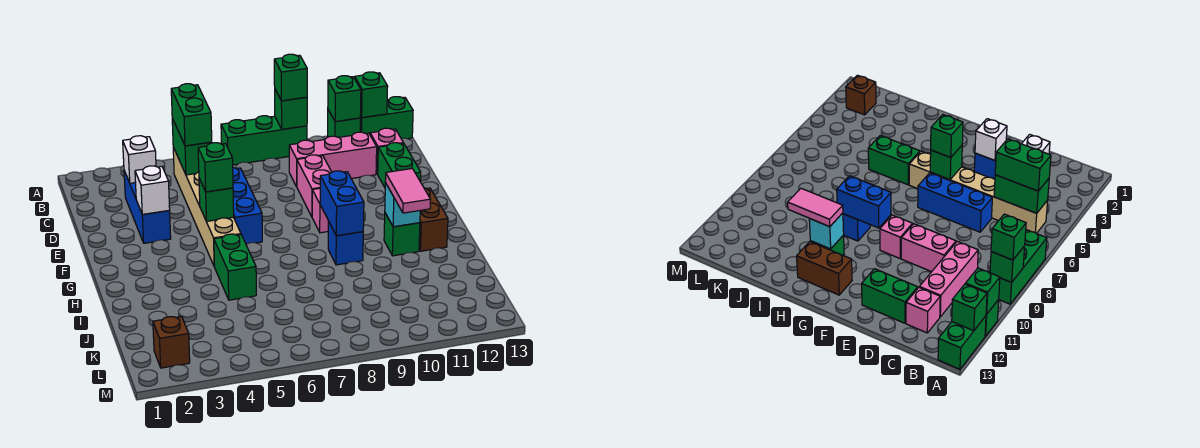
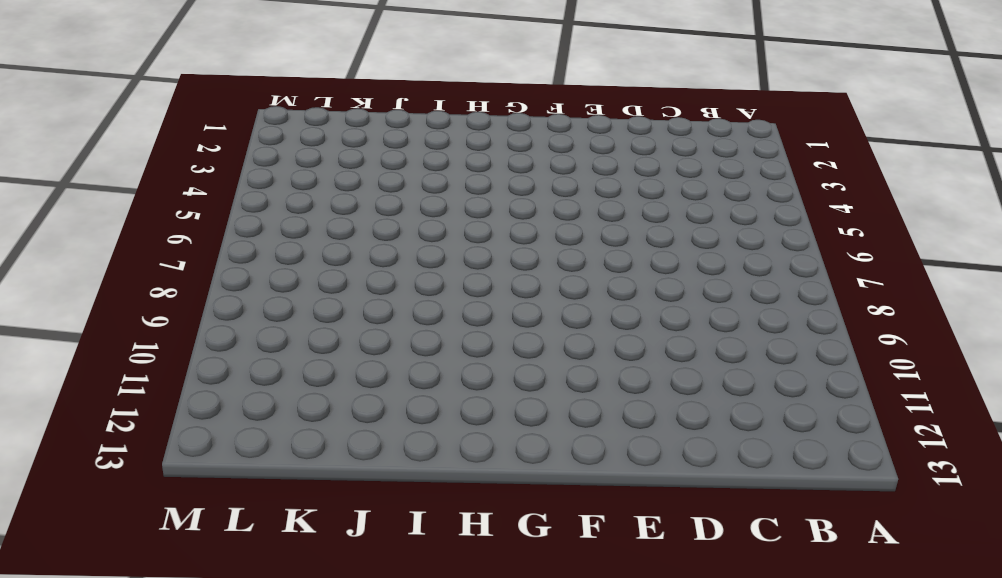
none -> green brick A7:A9 level 1
none -> green brick A11 level 1
none -> green brick A12:A13 level 1

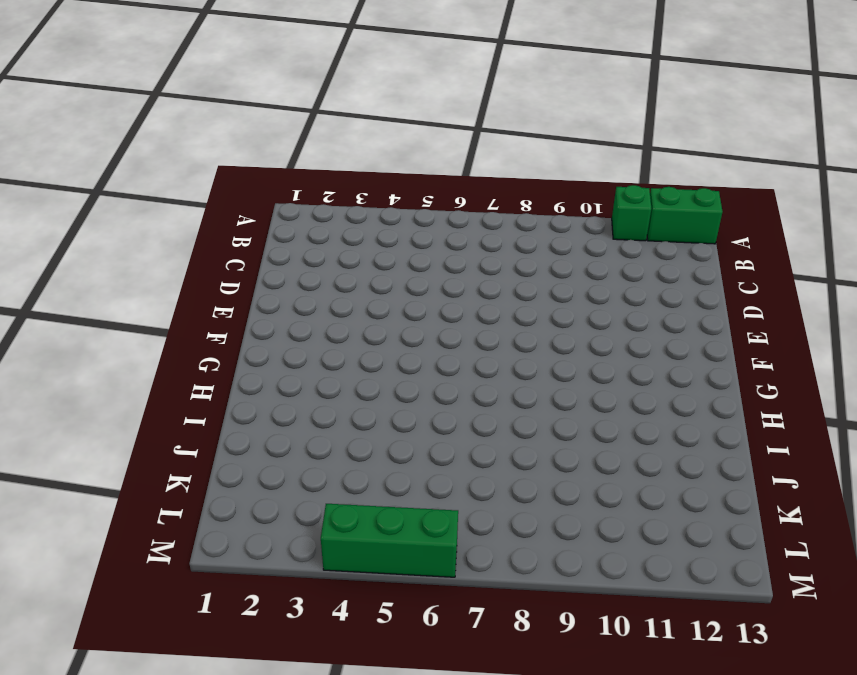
green brick M4:M6 level 1 -> green brick A7:A9 level 1
none -> tan brick B5:G5 level 1
none -> blue brick C3:E3 level 1
none -> pink brick C9:C11 level 1

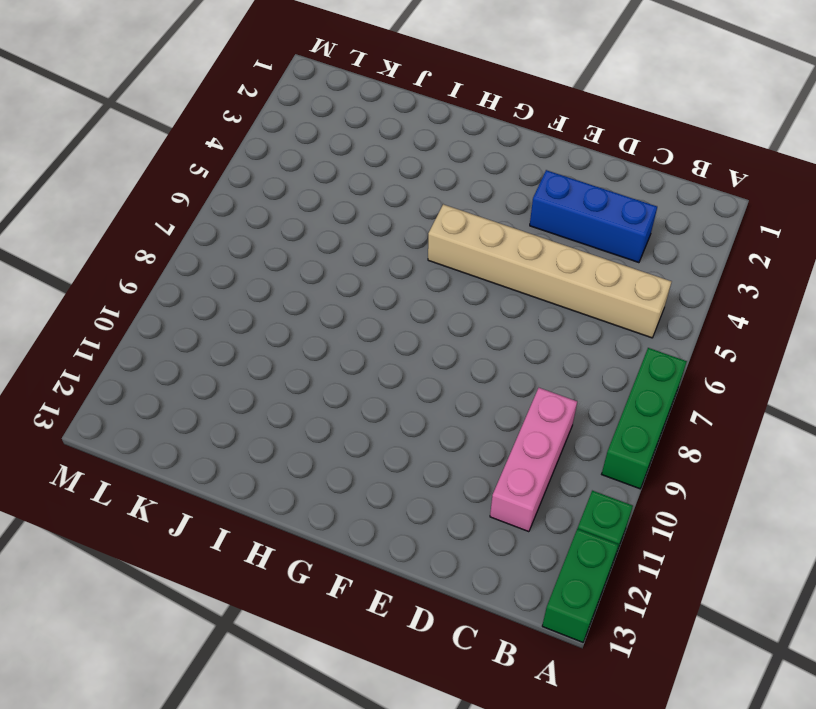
none -> pink brick C12 level 1
none -> blue brick D6:F6 level 1
none -> pink brick D9:E9 level 1

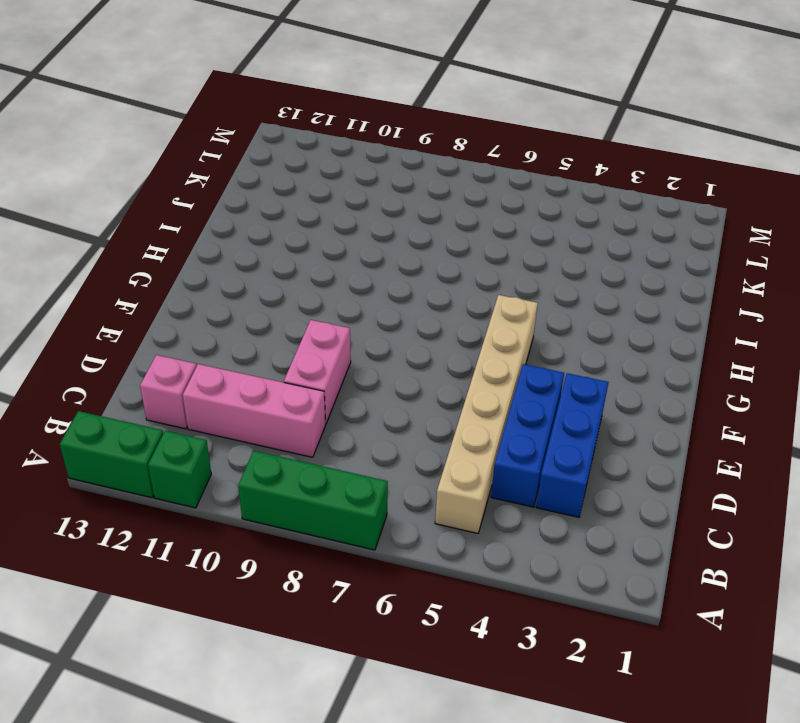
blue brick C4:E4 level 1 -> blue brick D6:F6 level 1
none -> green brick D12:E12 level 1
none -> pink brick F9 level 1
none -> brown brick G12:H12 level 1

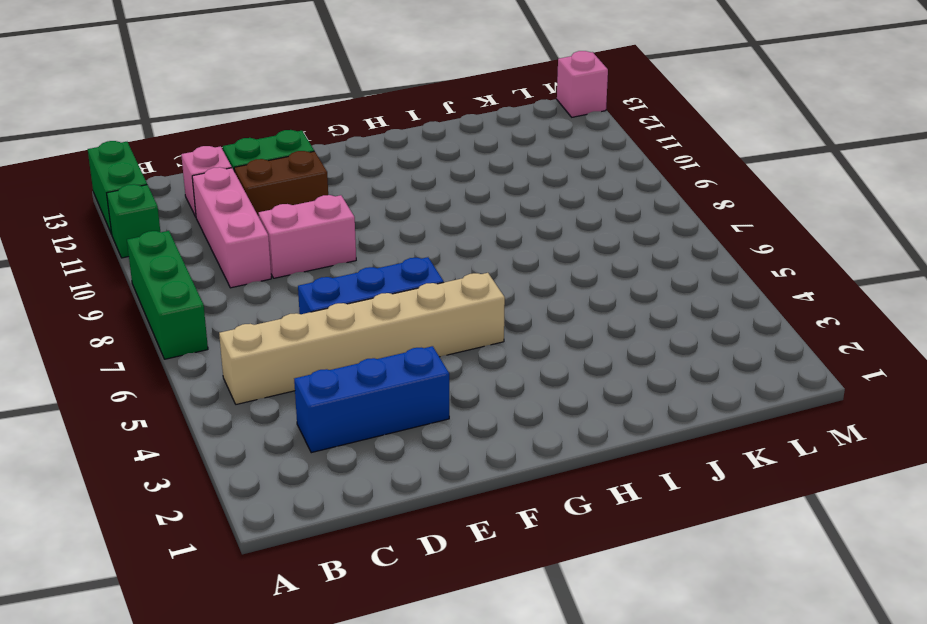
brown brick D11:E11 level 1 -> brown brick G12:H12 level 1
pink brick M13 level 1 -> pink brick F9 level 1
none -> green brick H5:I5 level 1
none -> blue brick H9 level 1
none -> green brick H11 level 1

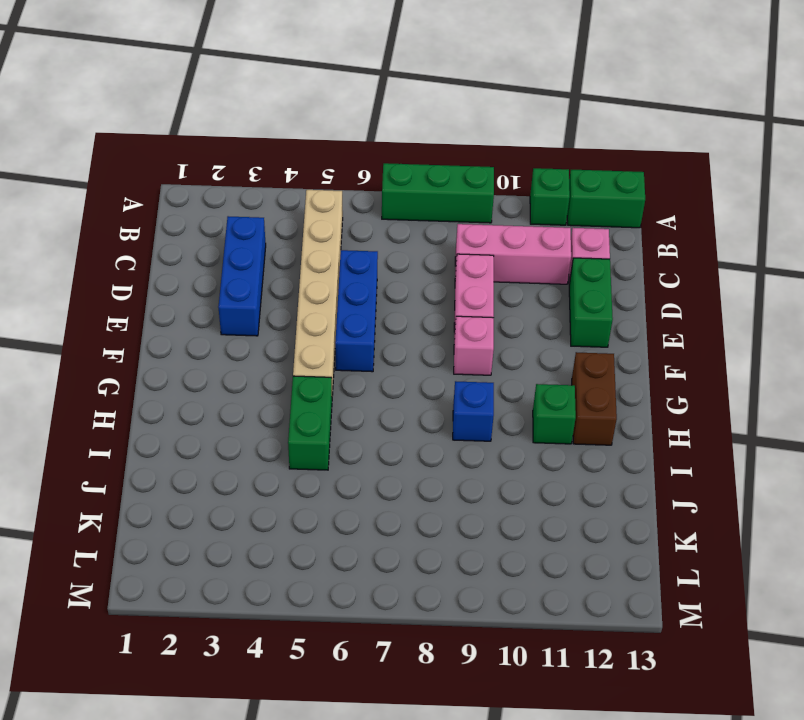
none -> brown brick L2 level 1
none -> green brick A9 level 2
none -> green brick A11 level 2

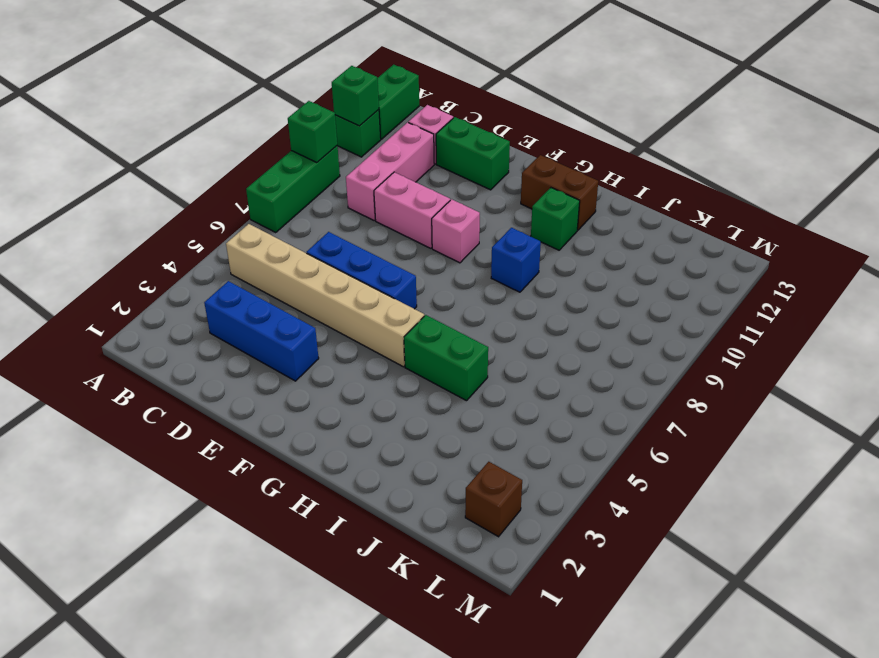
none -> green brick A12 level 2
none -> green brick B5:C5 level 2
none -> white brick C3 level 2

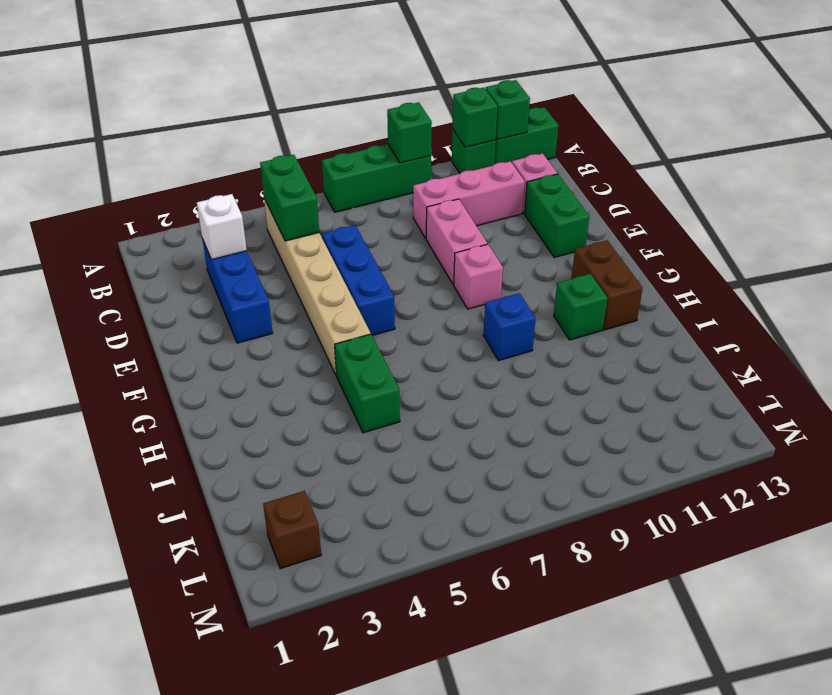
none -> white brick E3 level 2
none -> green brick F5 level 2
none -> blue brick G9:H9 level 2

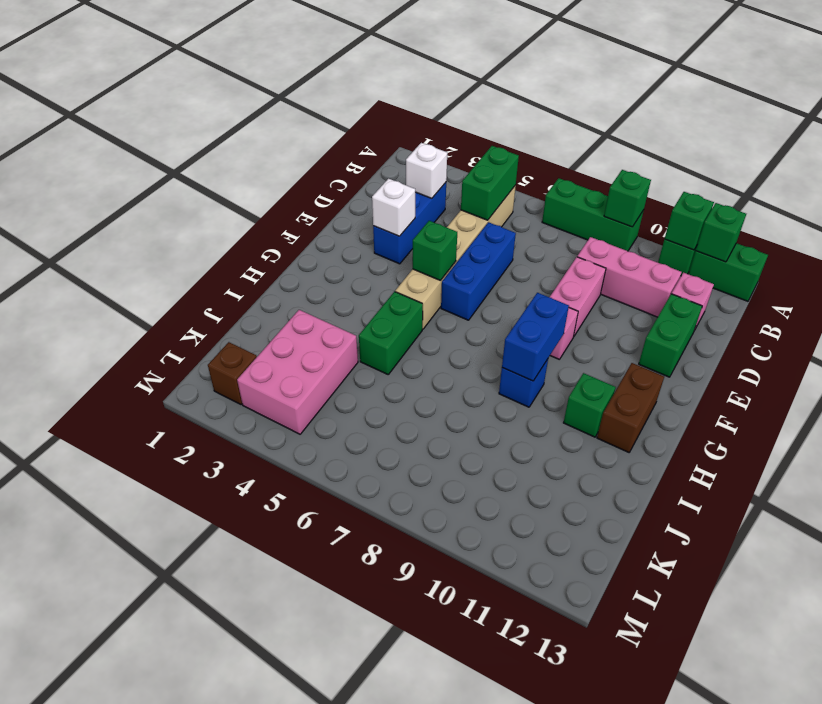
pink brick J3:L4 level 1 -> none
none -> cyan brick H11 level 2
none -> green brick A9 level 3
none -> green brick B5:C5 level 3

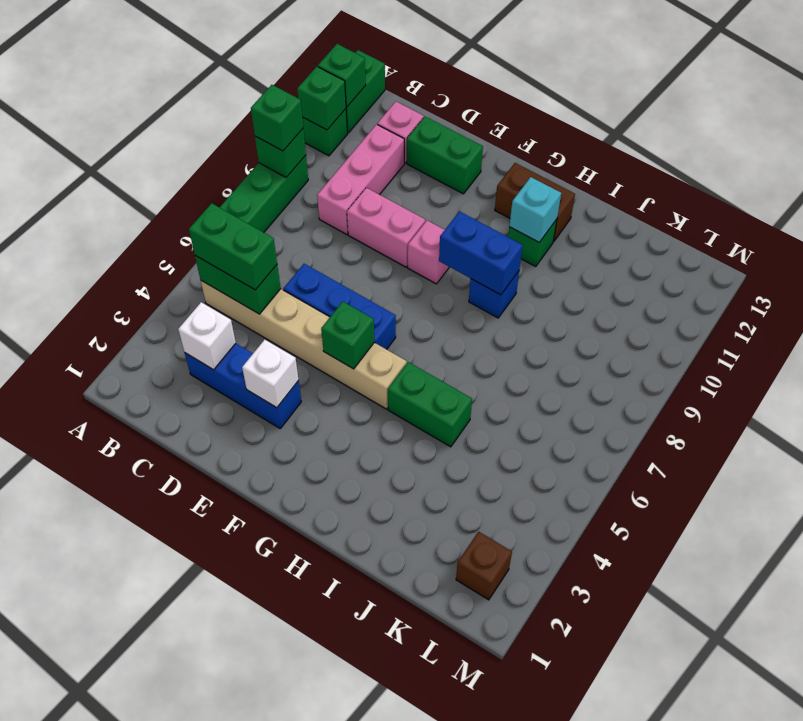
none -> green brick F5 level 3
none -> pink tile H11:I11 level 3

